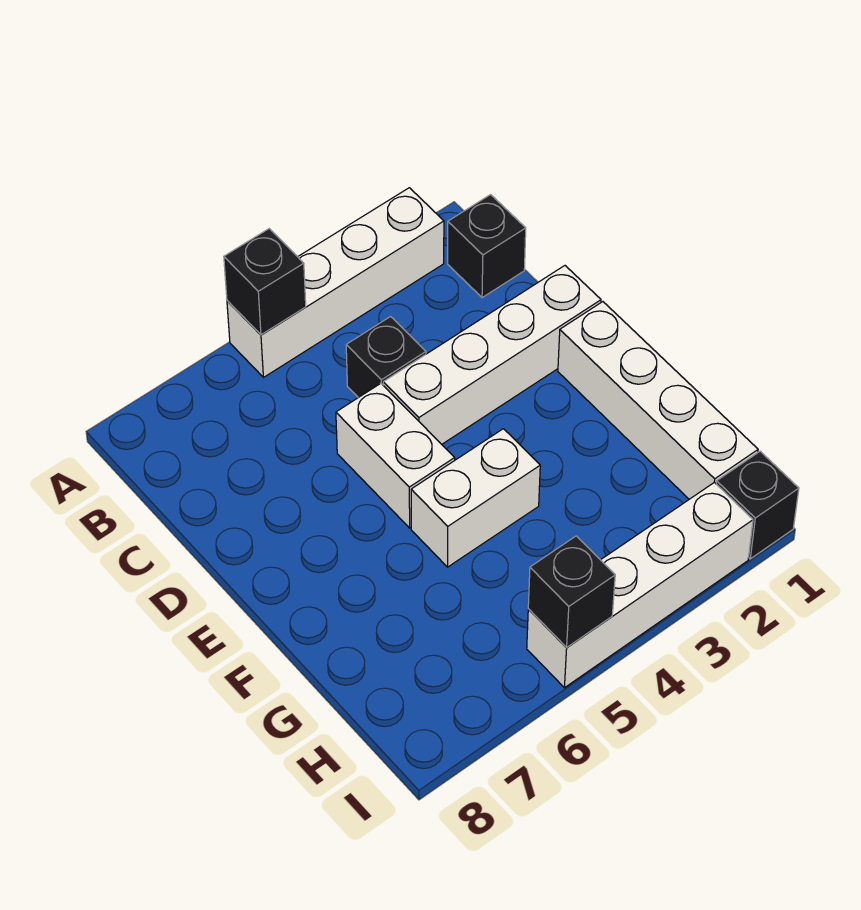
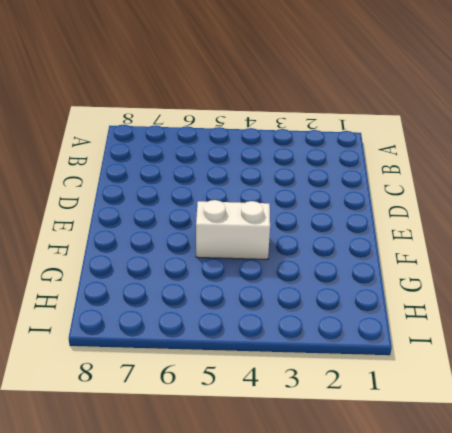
none -> white brick A2:A5 level 1
none -> black brick B1 level 1

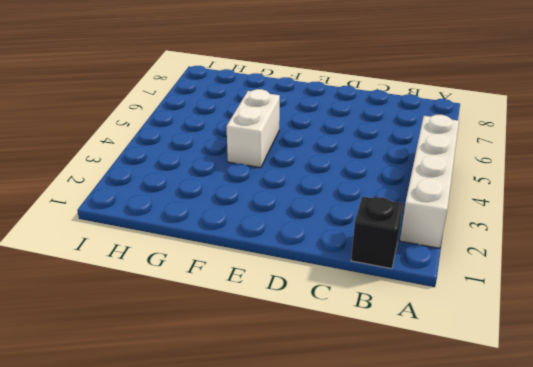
none -> black brick C4 level 1
none -> white brick D1:D4 level 1

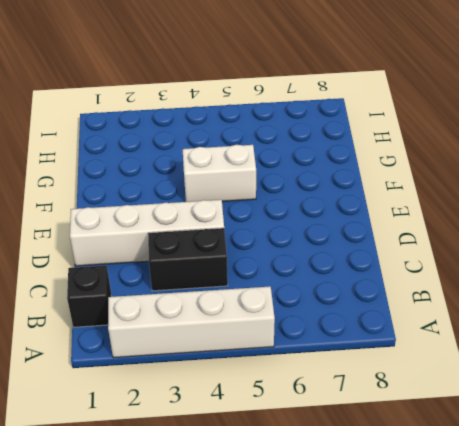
black brick C3:C4 level 1 -> black brick C4 level 1
none -> white brick D5:E5 level 1
none -> white brick E1:H1 level 1

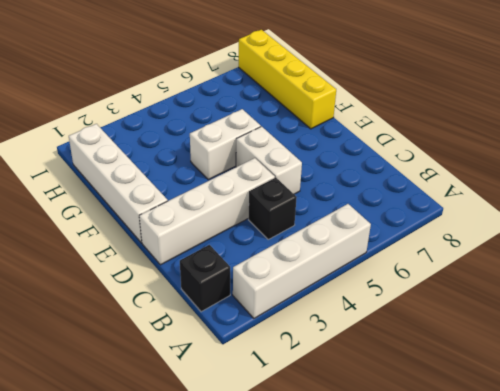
yellow brick F8:I8 level 1 -> none
none -> black brick I1 level 1
none -> white brick I2:I5 level 1

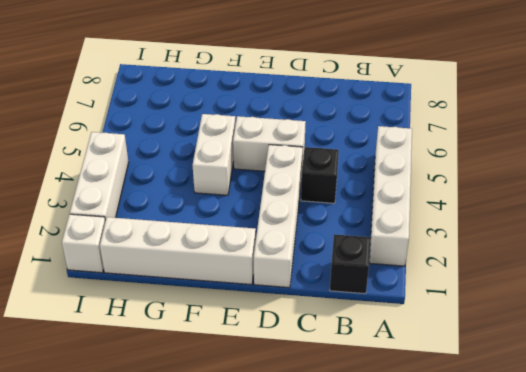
white brick I1 level 1 -> black brick I1 level 1
white brick I2:I4 level 1 -> white brick I2:I5 level 1
none -> black brick A5 level 2
none -> black brick I5 level 2

